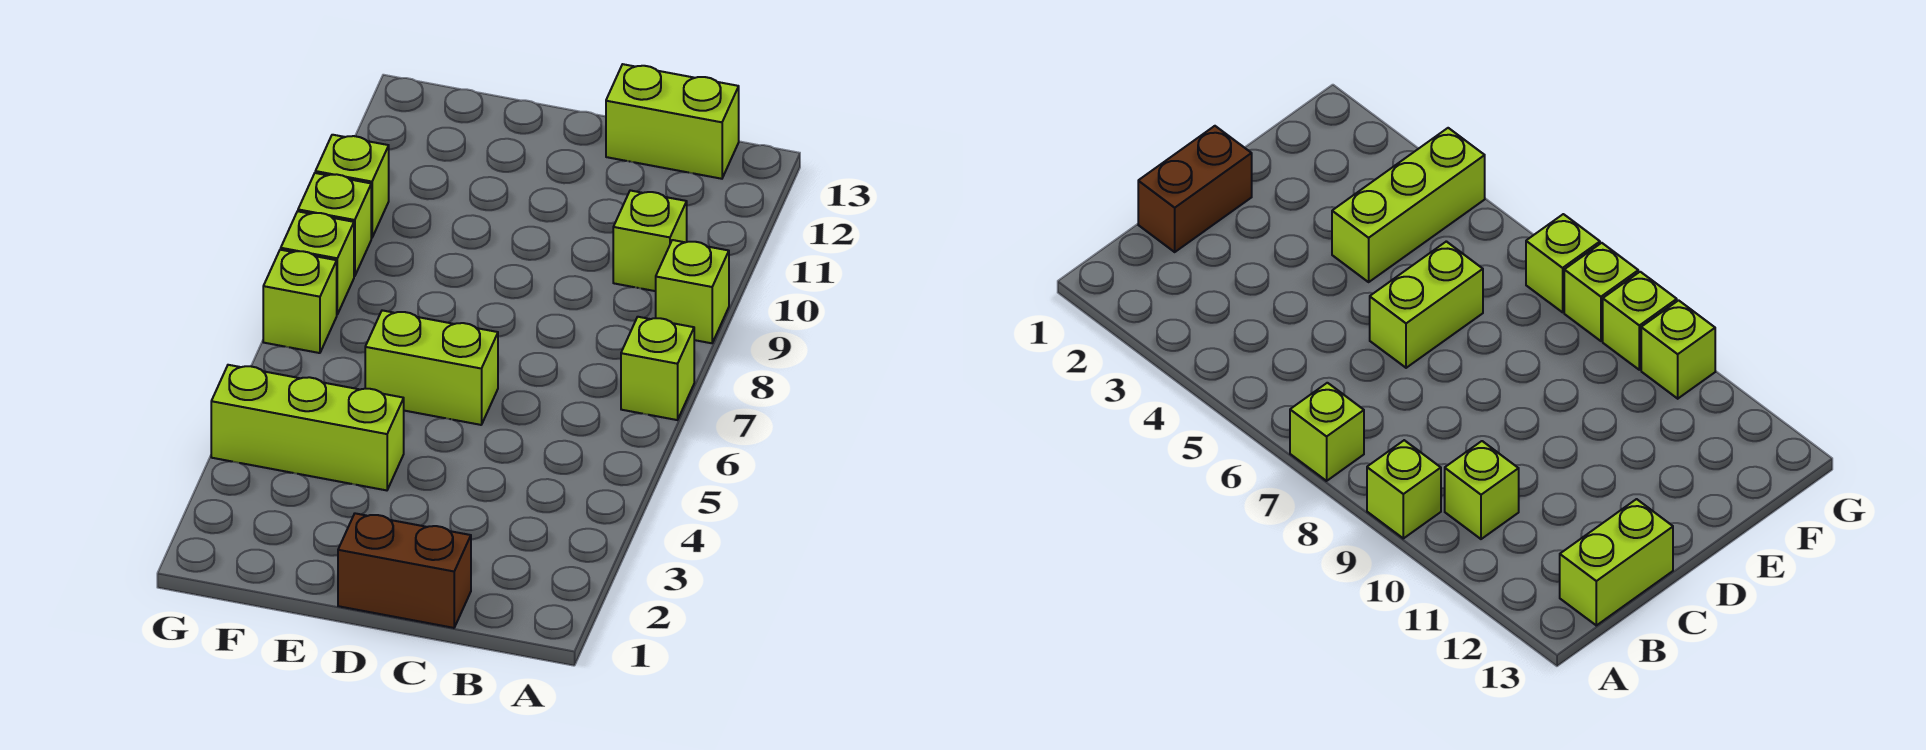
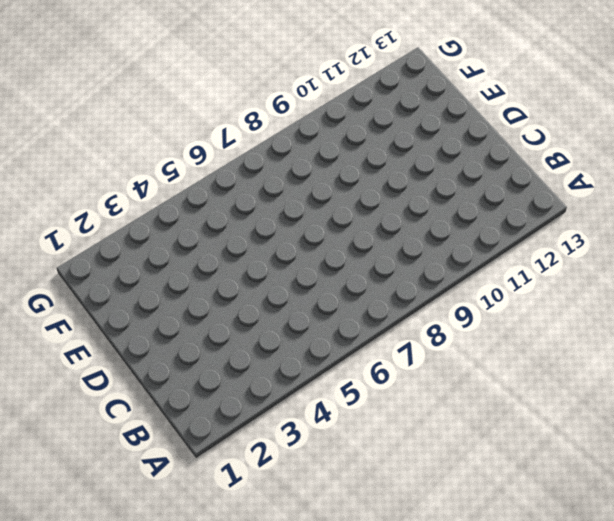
none -> lime brick A7 level 1
none -> lime brick A9 level 1

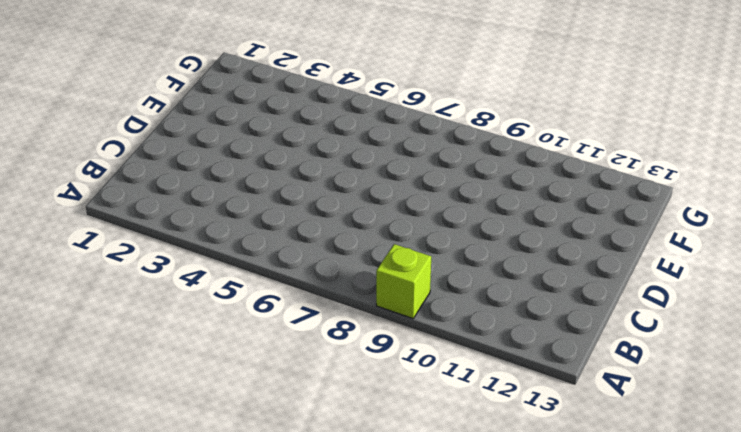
none -> lime brick A7 level 1
none -> lime brick B10 level 1

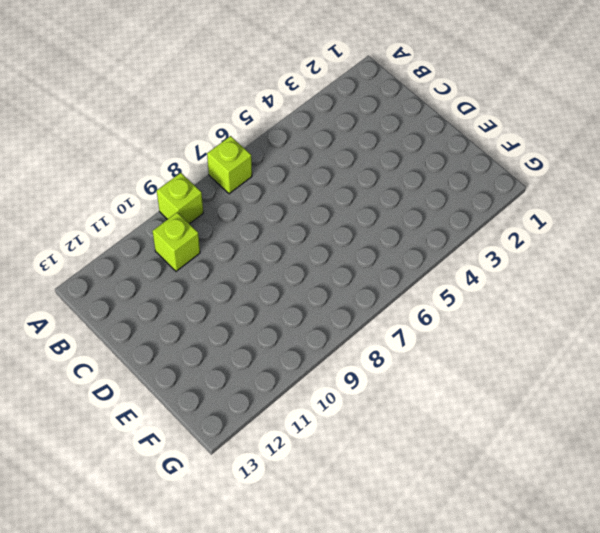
none -> lime brick B13:C13 level 1
none -> brown brick C1:D1 level 1

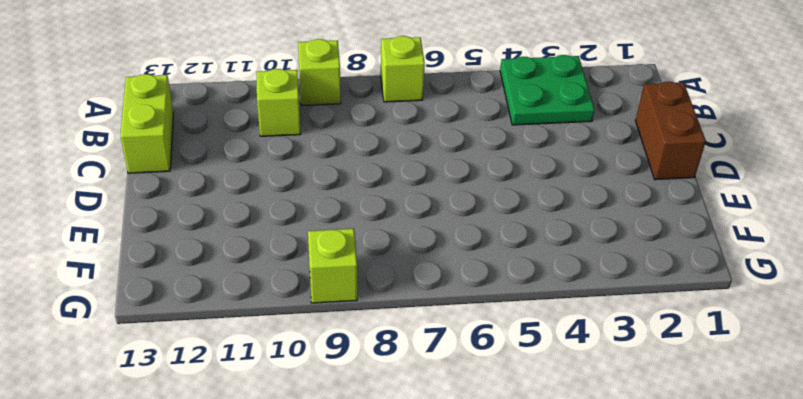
green plate A3:B4 level 1 -> none
none -> lime brick D6:E6 level 1
none -> lime brick E4:G4 level 1

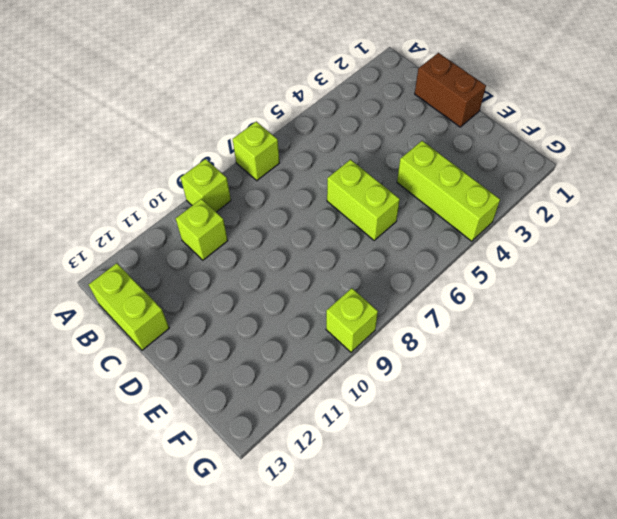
none -> lime brick G7 level 1
none -> lime brick G8 level 1

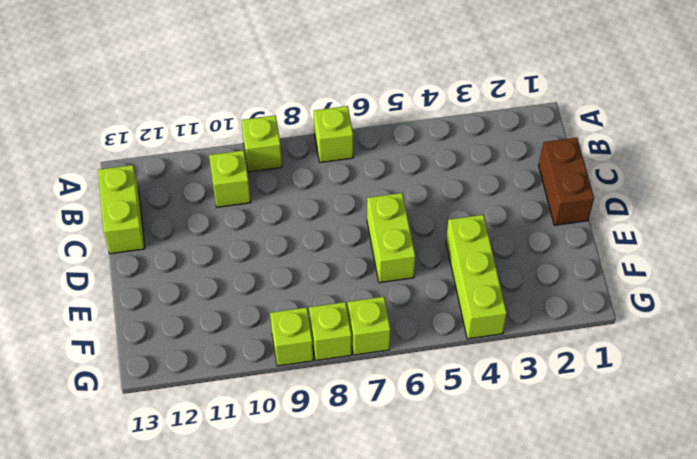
none -> lime brick G10 level 1

